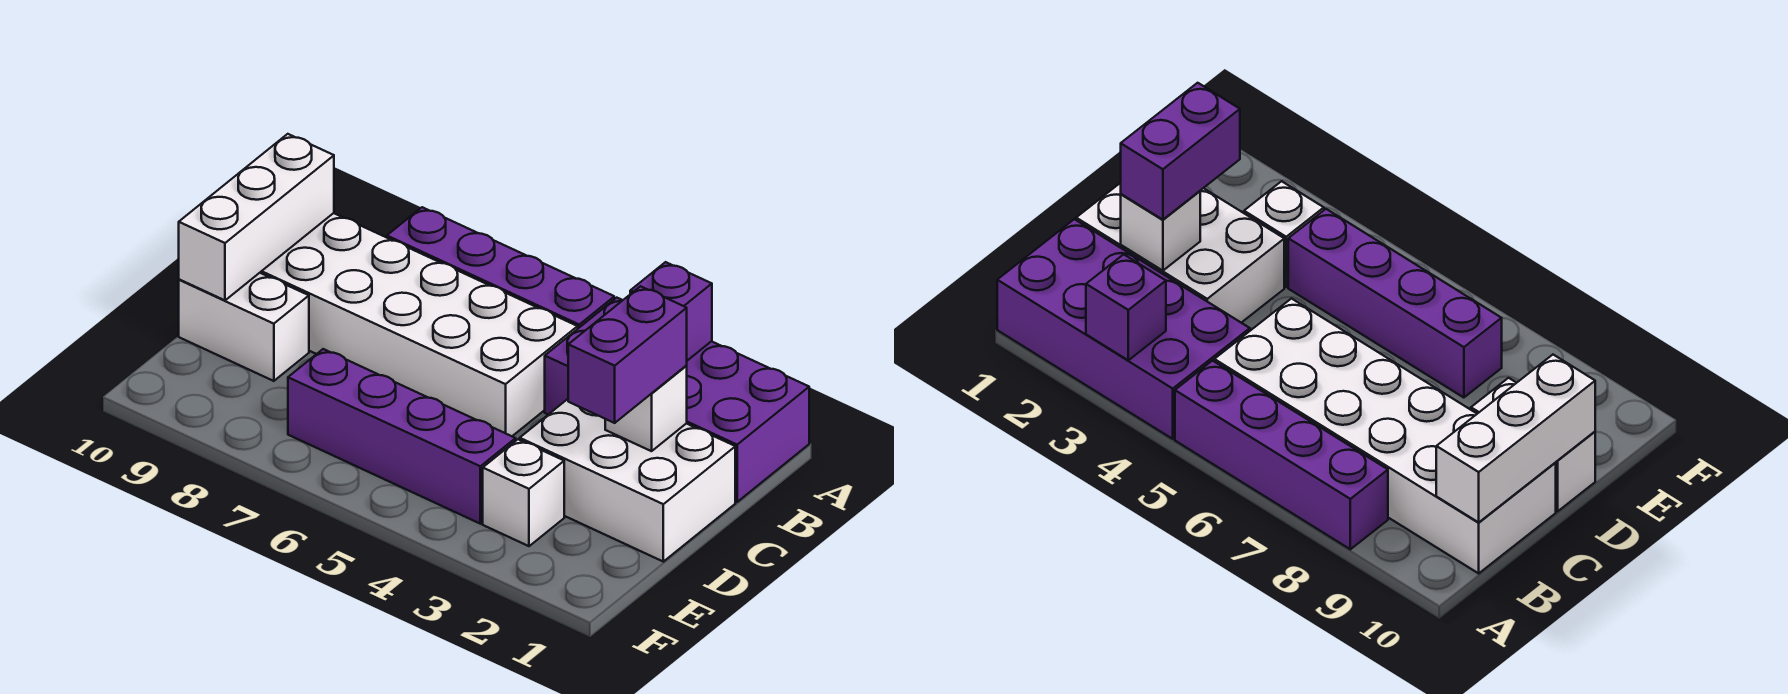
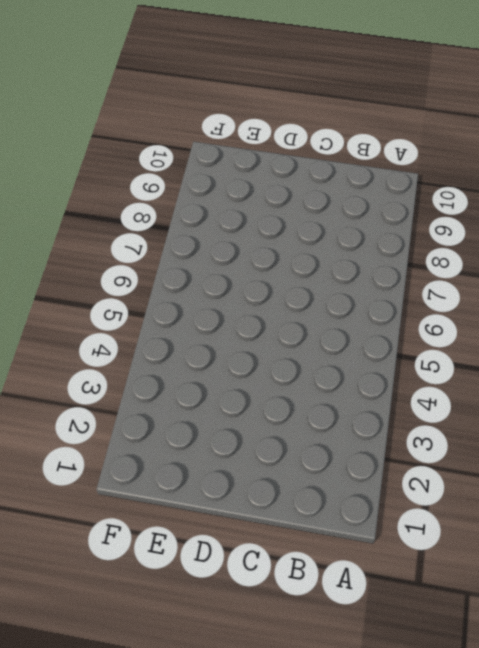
none -> purple brick A1:B4 level 1
none -> purple brick A5:A8 level 1

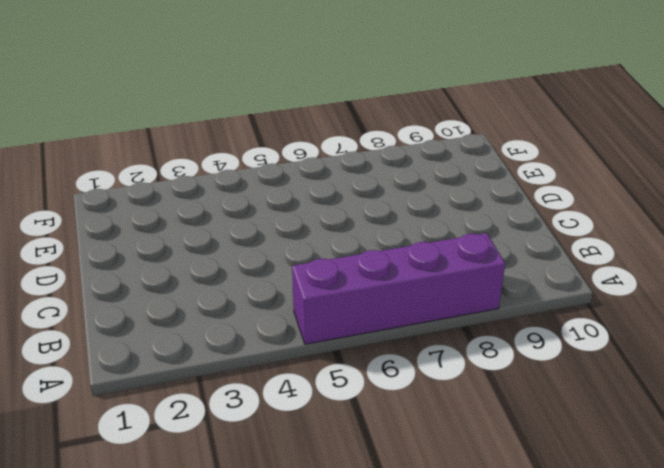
none -> purple brick A1:B4 level 1
none -> white brick B5:C10 level 1

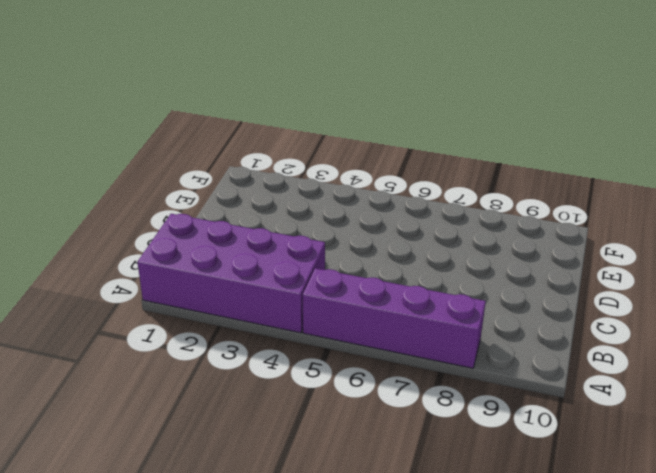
none -> white brick B5:C10 level 1
none -> white brick C1:D3 level 1

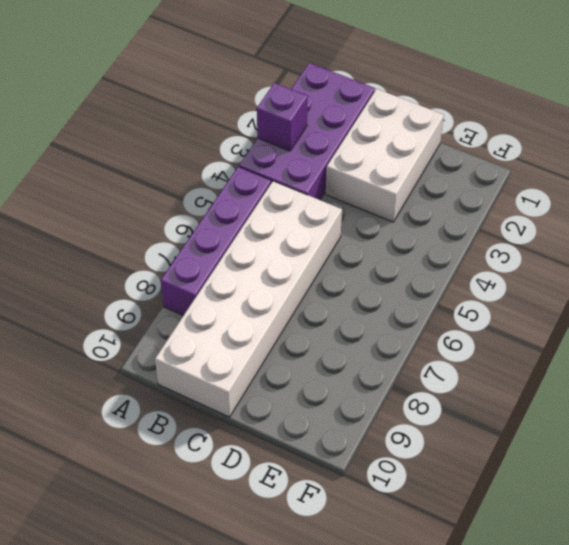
none -> white brick D9:D10 level 1
none -> white brick E3 level 1

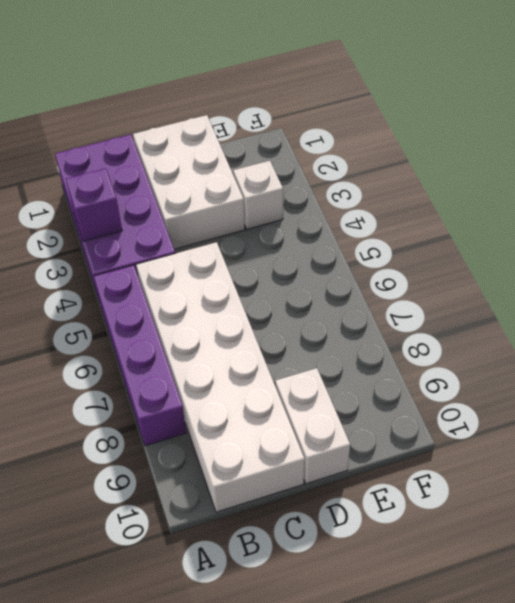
none -> purple brick E4:E7 level 1
none -> white brick B10:D10 level 2

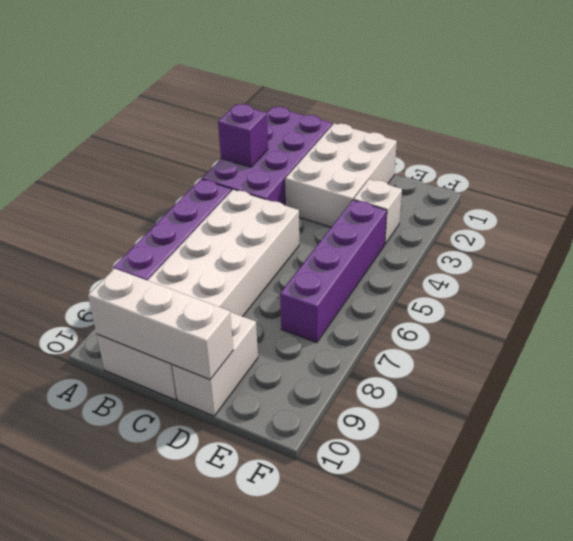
none -> white brick C2 level 2
none -> purple brick C2:D2 level 3

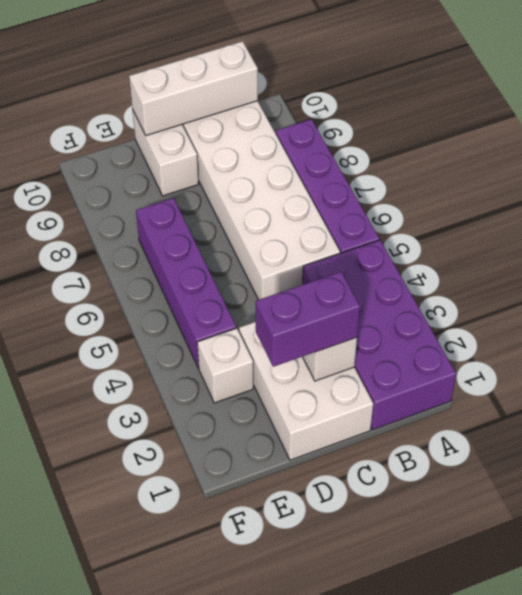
none -> purple brick A3 level 2

